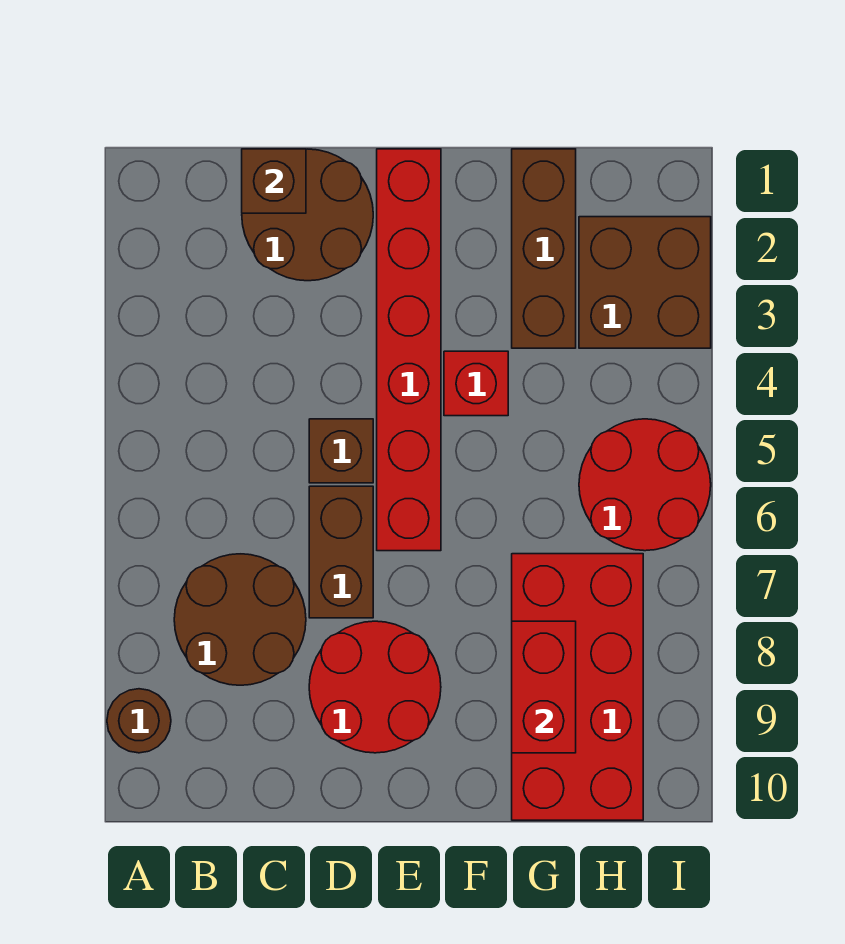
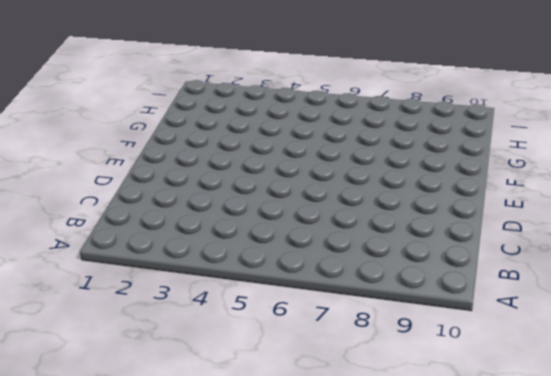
none -> brown round brick A9 level 1
none -> brown round brick B7:C8 level 1
none -> brown round brick C1:D2 level 1

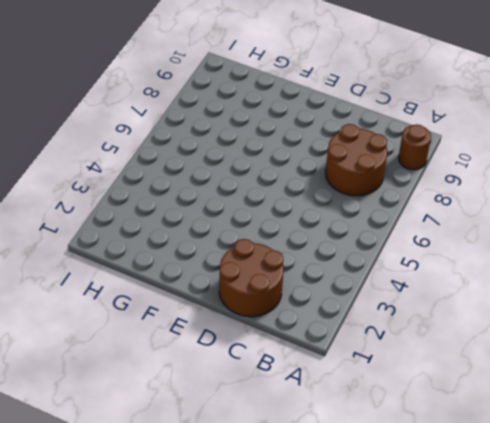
none -> brown brick D5 level 1
none -> brown brick D6:D7 level 1
none -> red round brick D8:E9 level 1

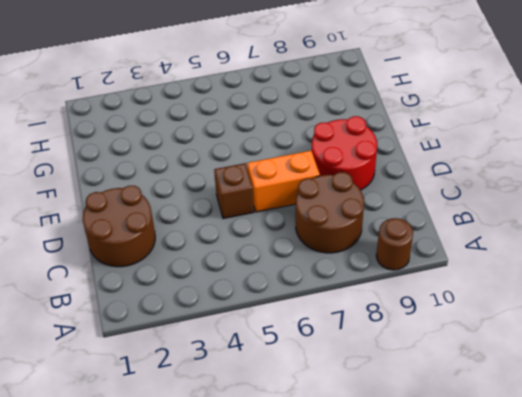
orange brick D6:D7 level 1 -> brown brick D6:D7 level 1
none -> red brick E1:E6 level 1
none -> red brick F4 level 1
none -> brown brick G1:G3 level 1

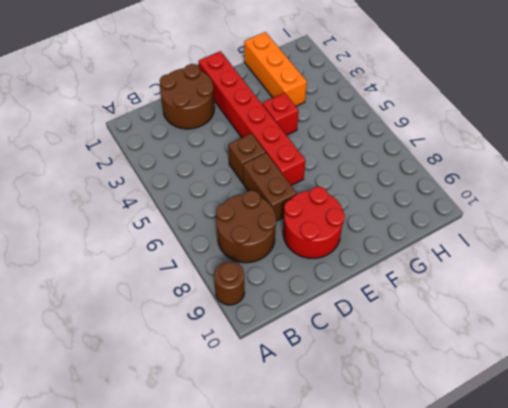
orange brick G1:G3 level 1 -> brown brick G1:G3 level 1
none -> red brick G7:H10 level 1
none -> brown brick H2:I3 level 1
none -> red round brick H5:I6 level 1

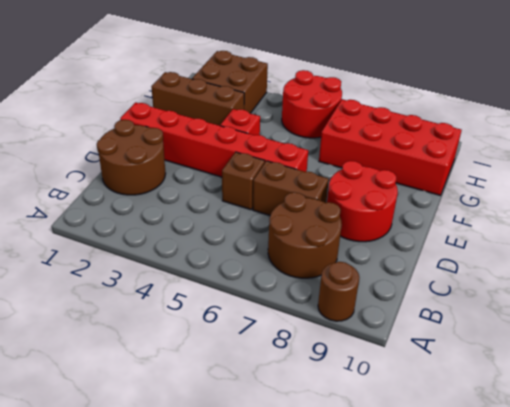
none -> brown brick C1 level 2
none -> red brick G8:G9 level 2

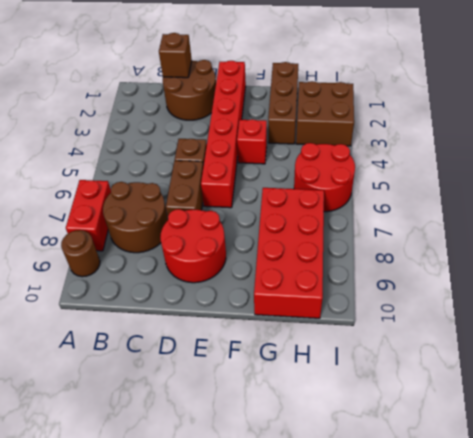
red brick A7:A8 level 1 -> red brick G8:G9 level 2

